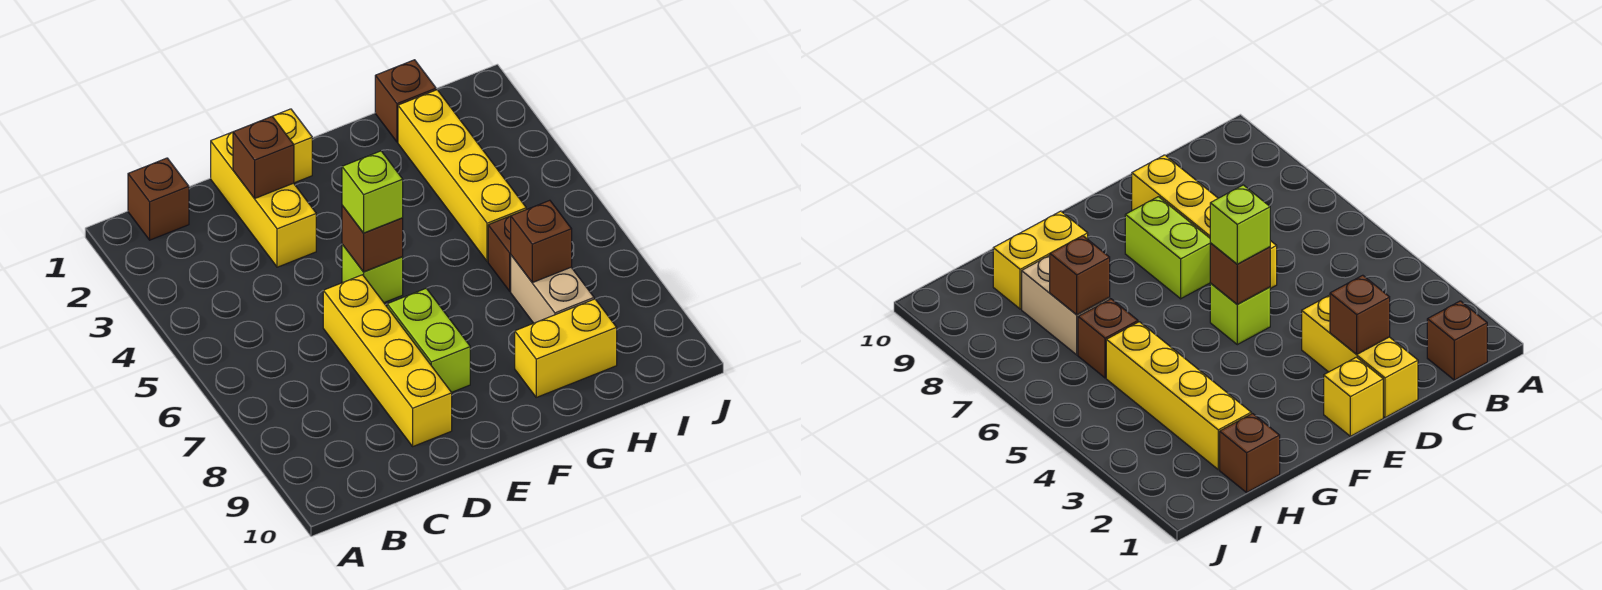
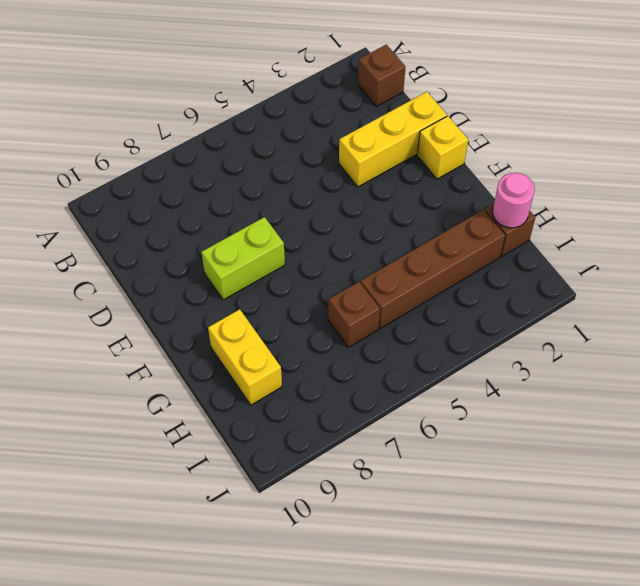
pink round brick H1 level 2 -> none
brown brick H2:H5 level 1 -> yellow brick H2:H5 level 1
none -> yellow brick D6:D9 level 1
none -> lime brick E5 level 1
none -> tan brick H7:H8 level 1

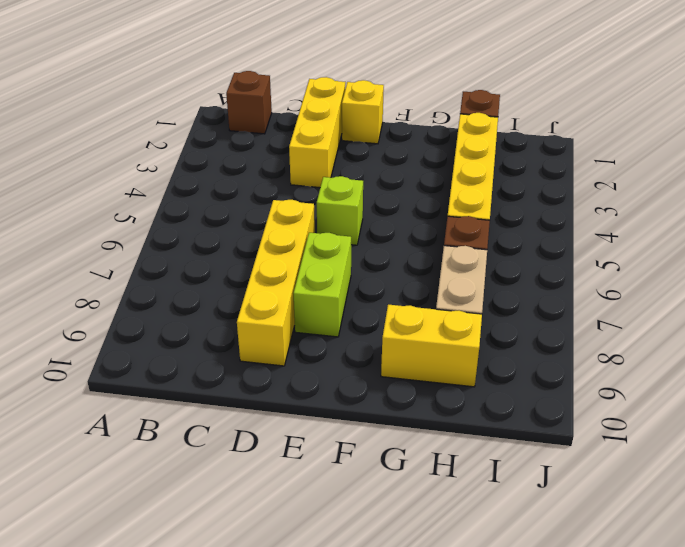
none -> brown brick D2 level 2
none -> brown brick E5 level 2
none -> brown brick H7 level 2

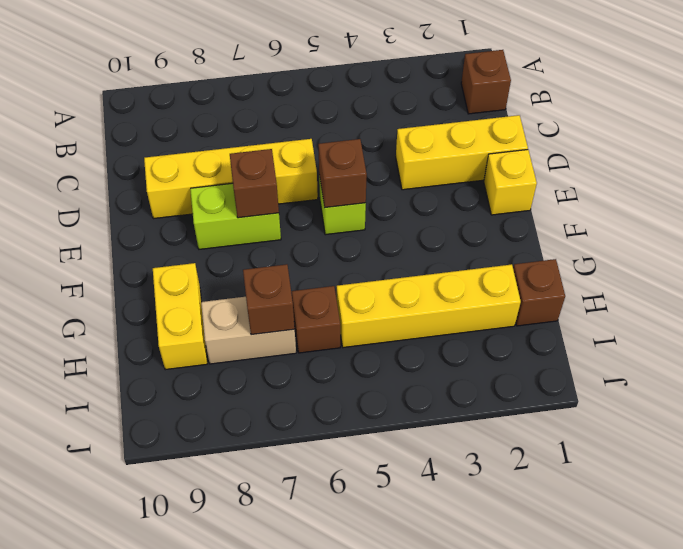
brown brick E7 level 2 -> brown brick D2 level 2
none -> lime brick E5 level 3

